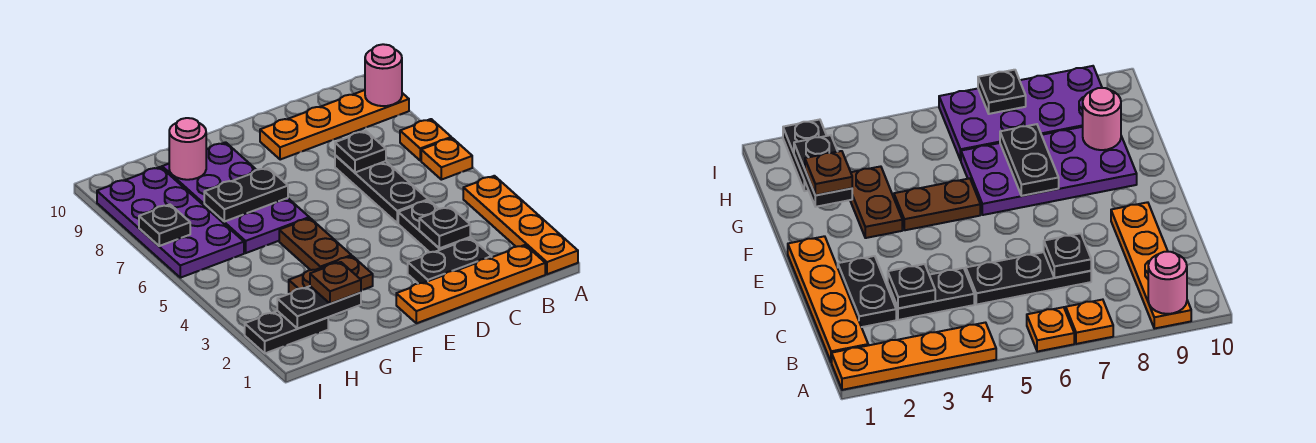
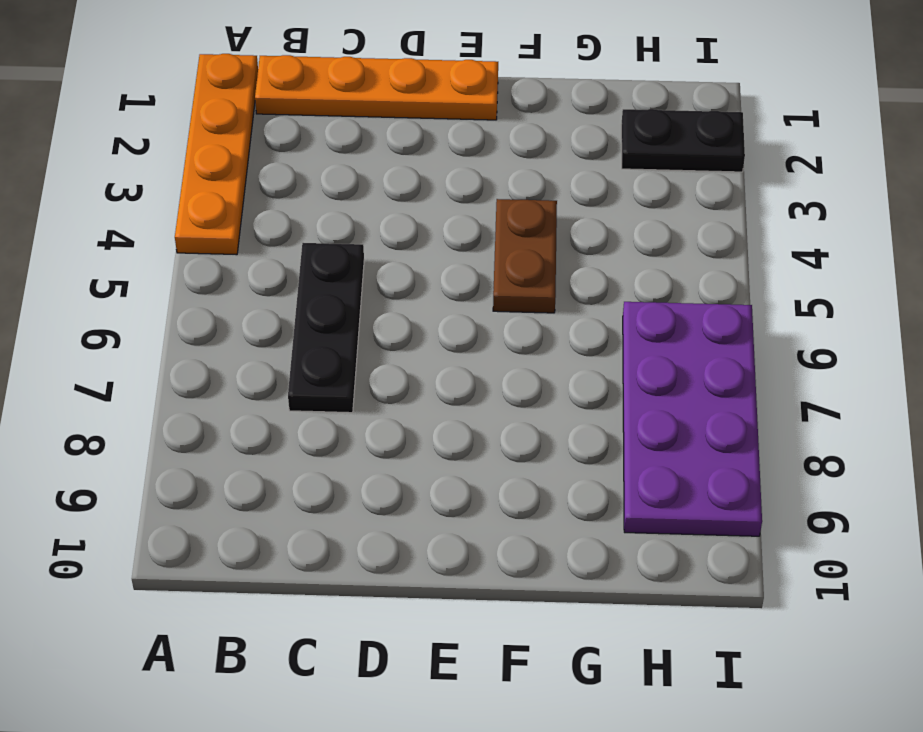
none -> orange plate A6 level 1
none -> orange plate A7 level 1
none -> orange plate A9:D9 level 1

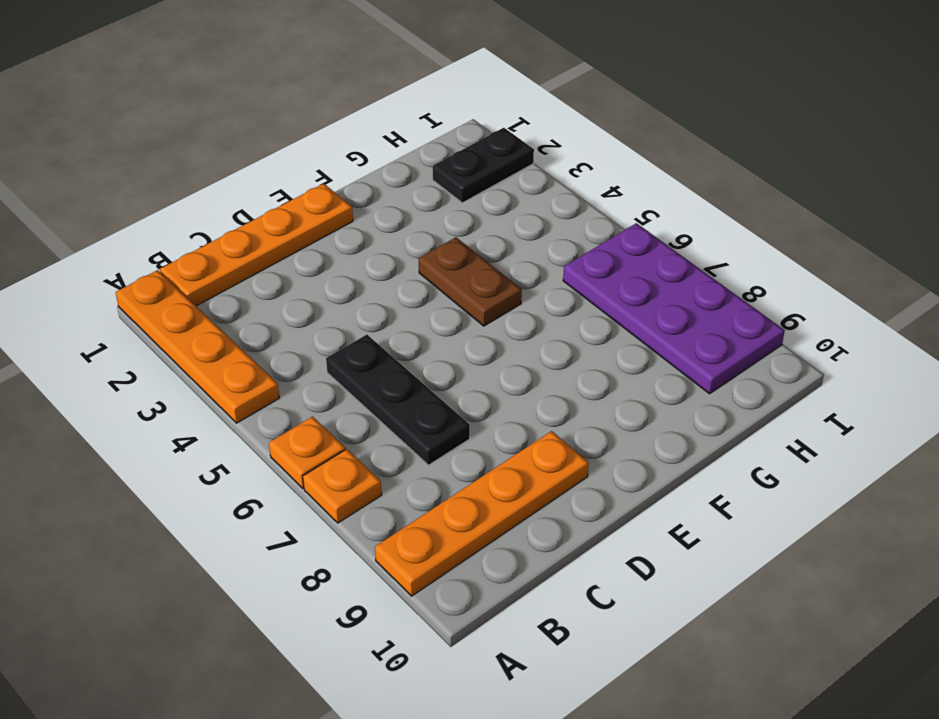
none -> black plate C2:D2 level 1
none -> black plate C3:C4 level 1
none -> brown plate F3:G3 level 1

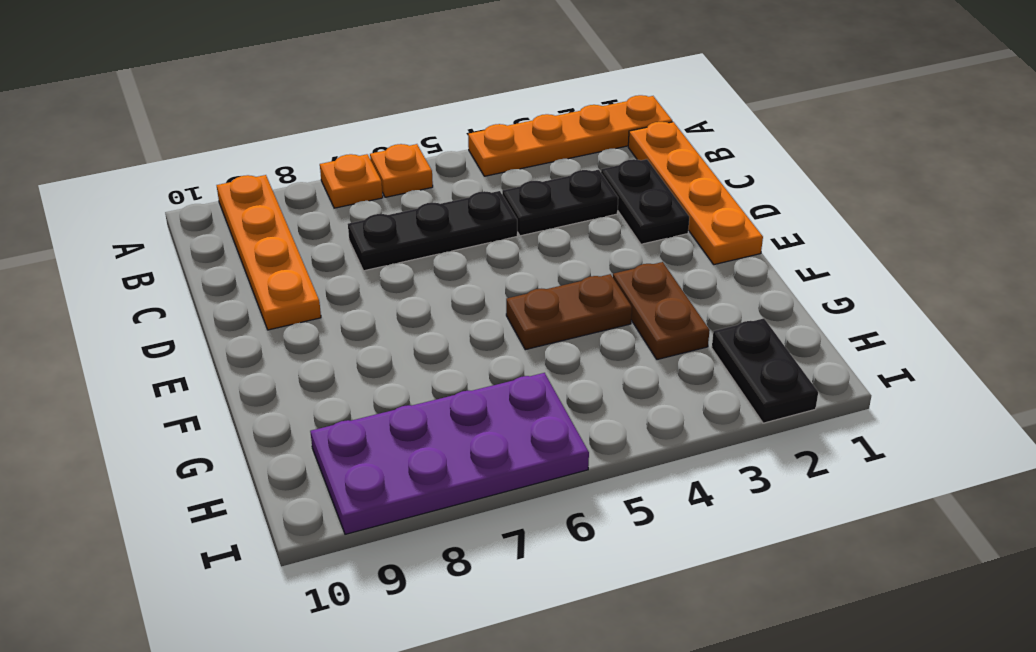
none -> purple plate F6:G9 level 1
none -> pink round brick A9 level 2
none -> black plate C3 level 2

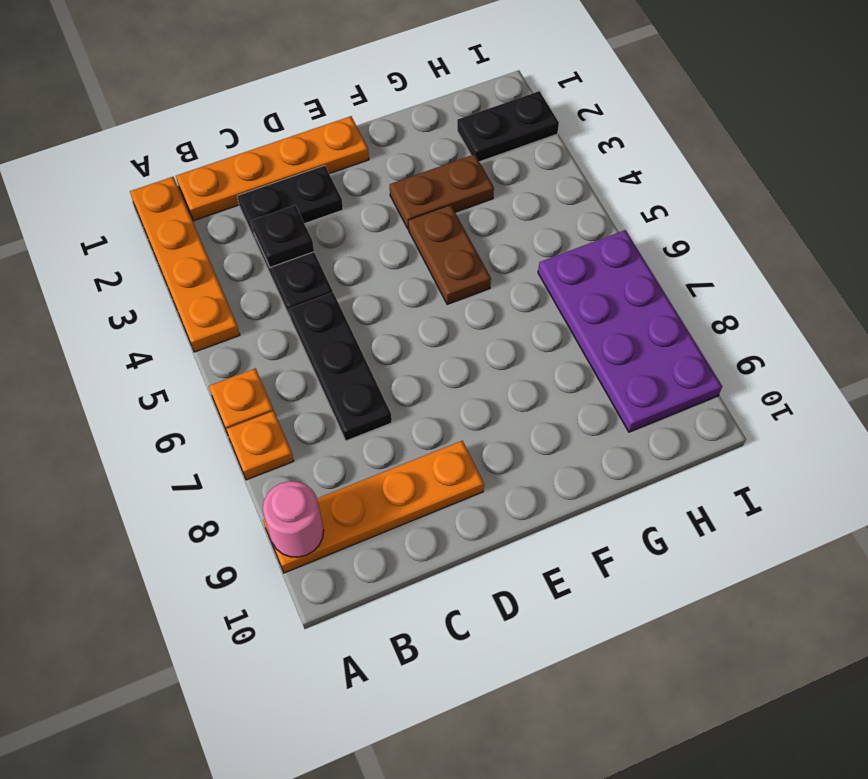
none -> purple plate F6:G9 level 1
none -> black plate C7 level 2
none -> black plate F7:G7 level 2

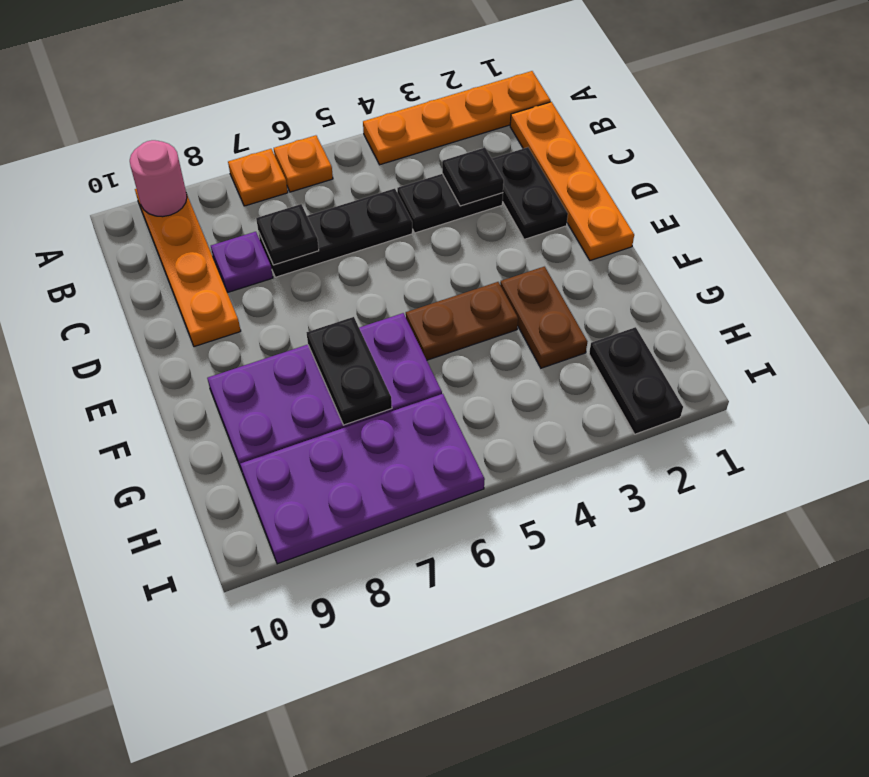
purple plate C8 level 1 -> none
none -> black plate G2:H2 level 2
none -> pink round brick G9 level 2
none -> black plate I7 level 2

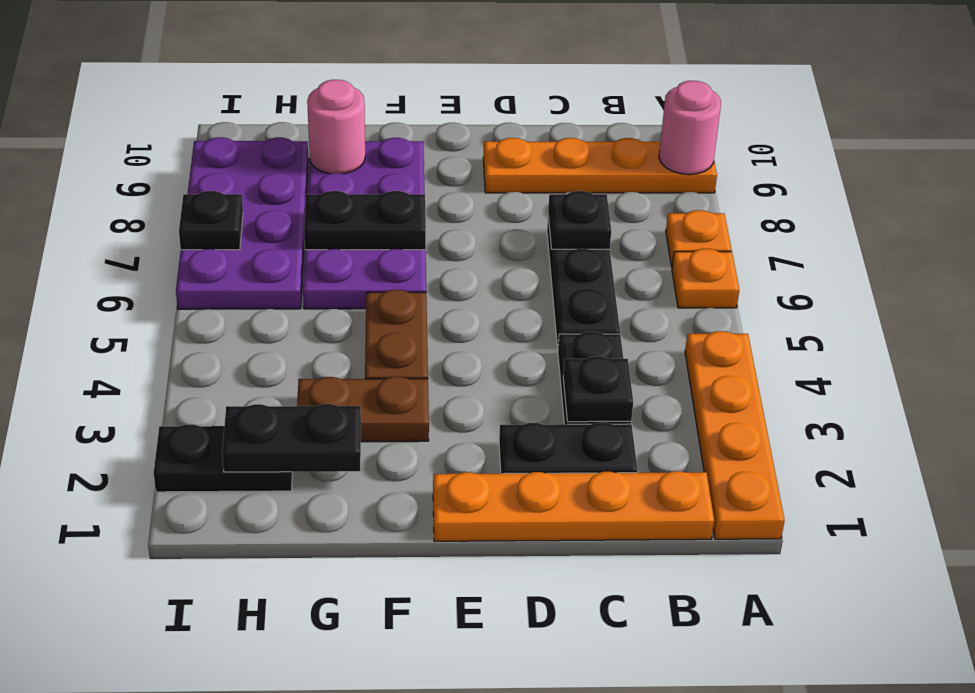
none -> brown plate G2 level 3

